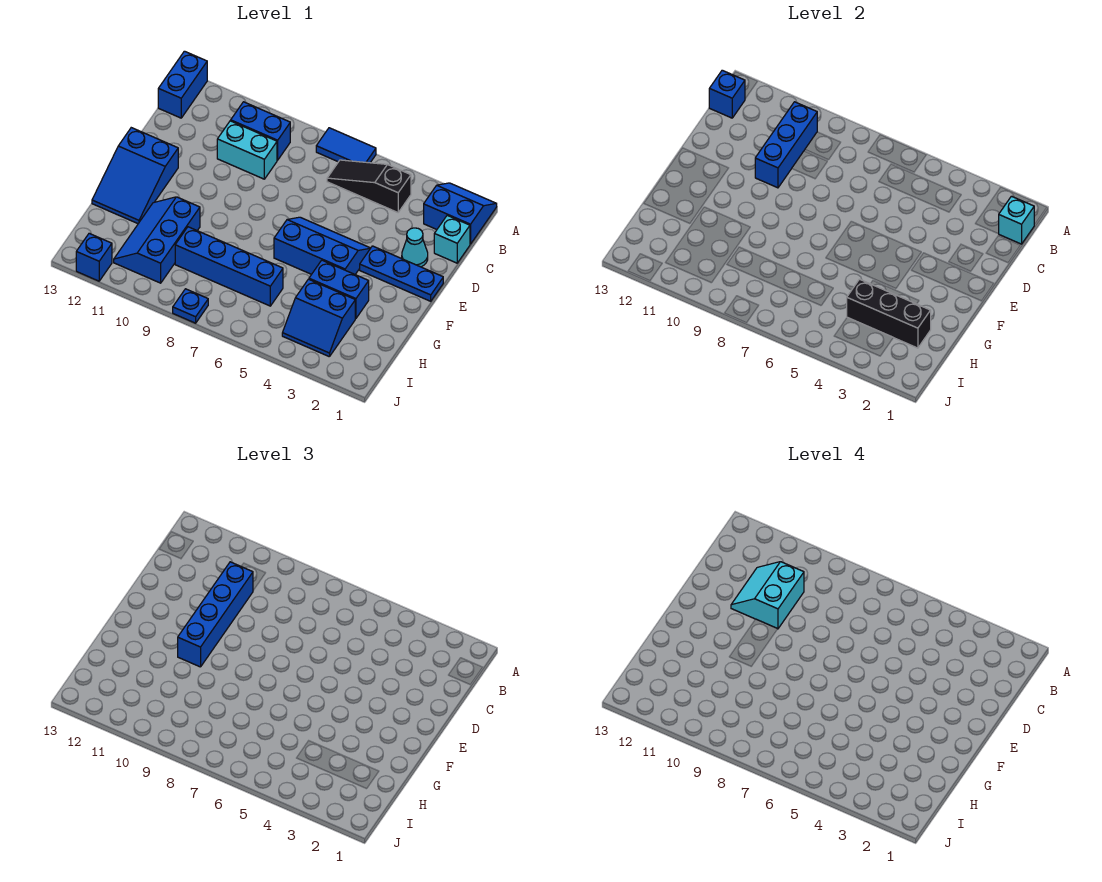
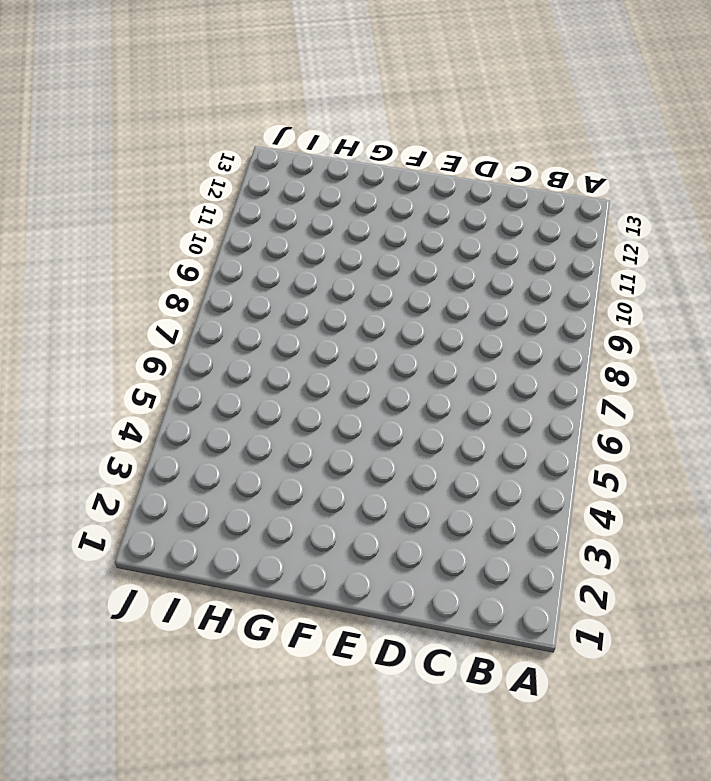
none -> blue slope A1:B2 level 1 top B
none -> blue tile A6:A7 level 1
none -> blue brick A13:B13 level 1

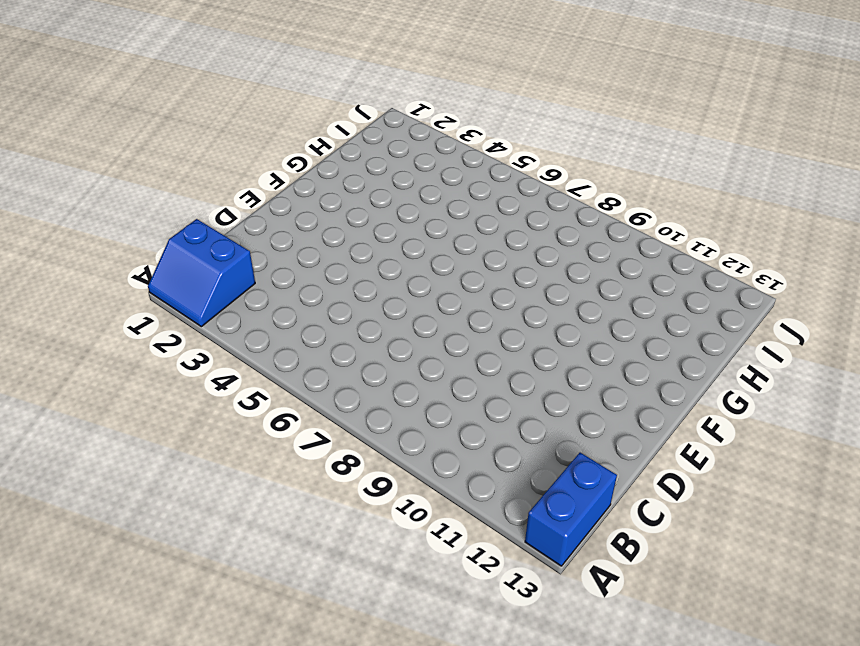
none -> blue tile A6:A7 level 1
none -> black slope B4:B6 level 1 top 4
none -> blue brick B9:B10 level 1

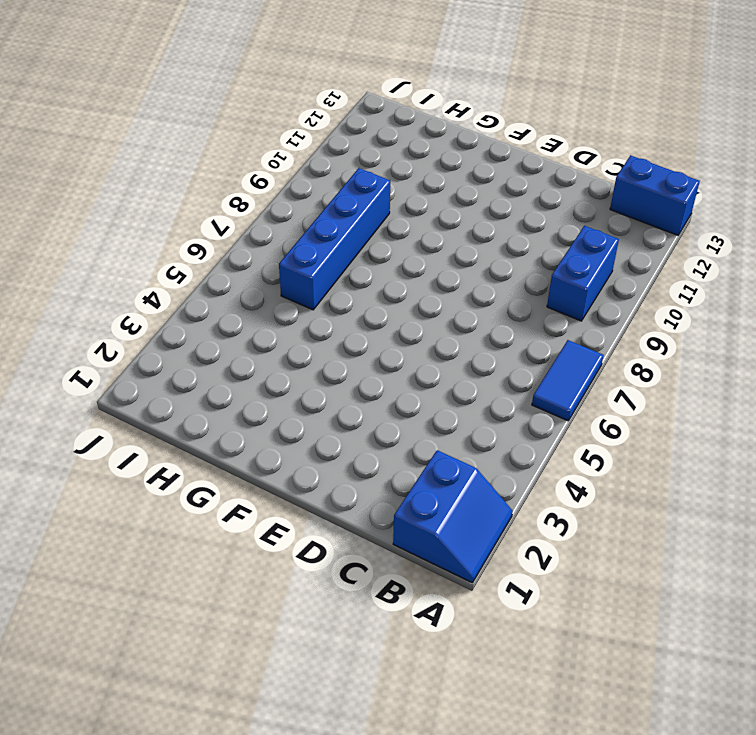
none -> black slope B4:B6 level 1 top 4
none -> cyan brick C1 level 1
none -> cyan brick C9:C10 level 1

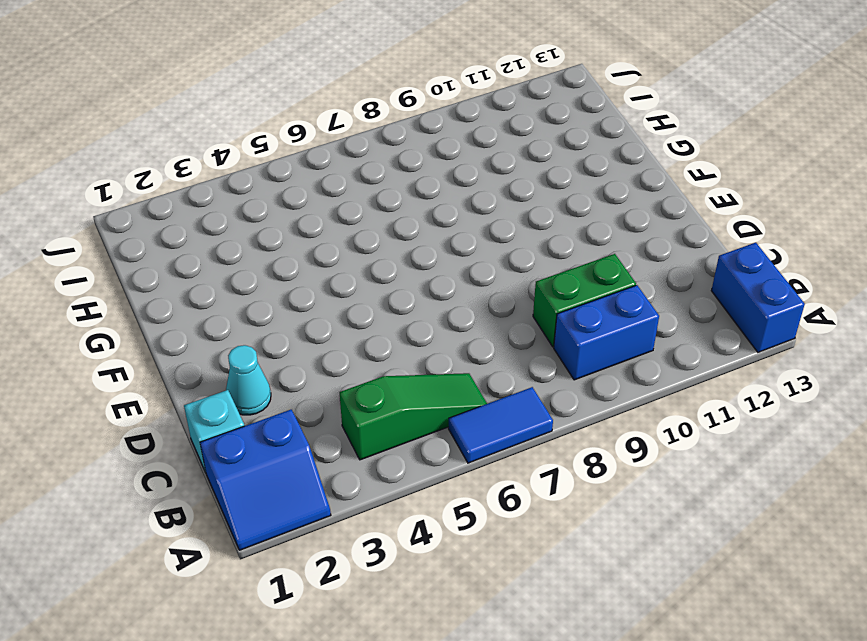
green slope B4:B6 level 1 top 4 -> black slope B4:B6 level 1 top 4
green brick C9:C10 level 1 -> cyan brick C9:C10 level 1
none -> blue plate E1:E3 level 1
none -> blue slope E4:F6 level 1 top F
none -> blue slope E12:G13 level 1 top E

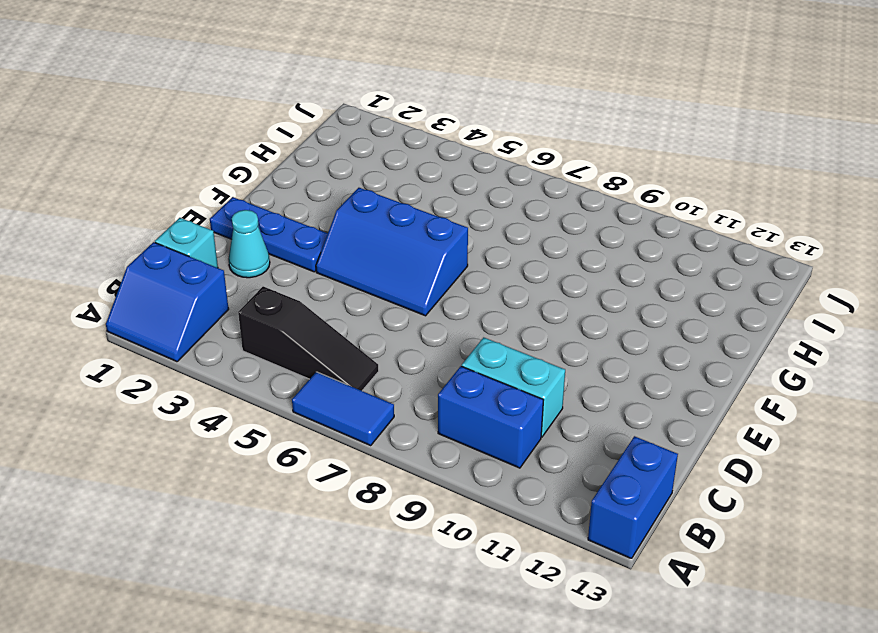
none -> blue slope E12:G13 level 1 top E
none -> blue brick G3:G4 level 1
none -> blue slope G10:I11 level 1 top 10

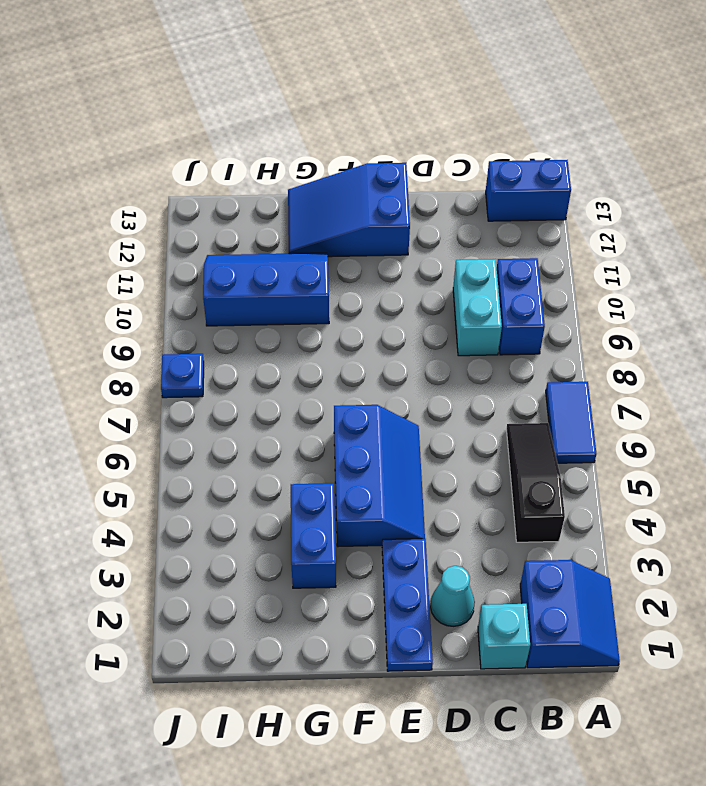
none -> blue slope H3:I4 level 1 top H
none -> blue brick H6:H9 level 1
none -> blue brick J12 level 1

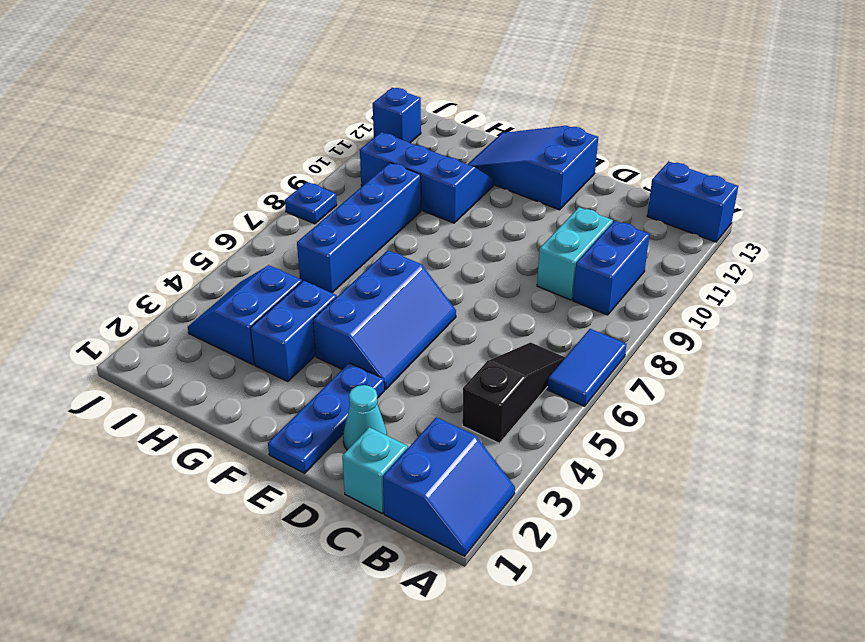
none -> cyan brick B1 level 2
none -> blue brick B10:D10 level 2
none -> blue brick B13 level 2

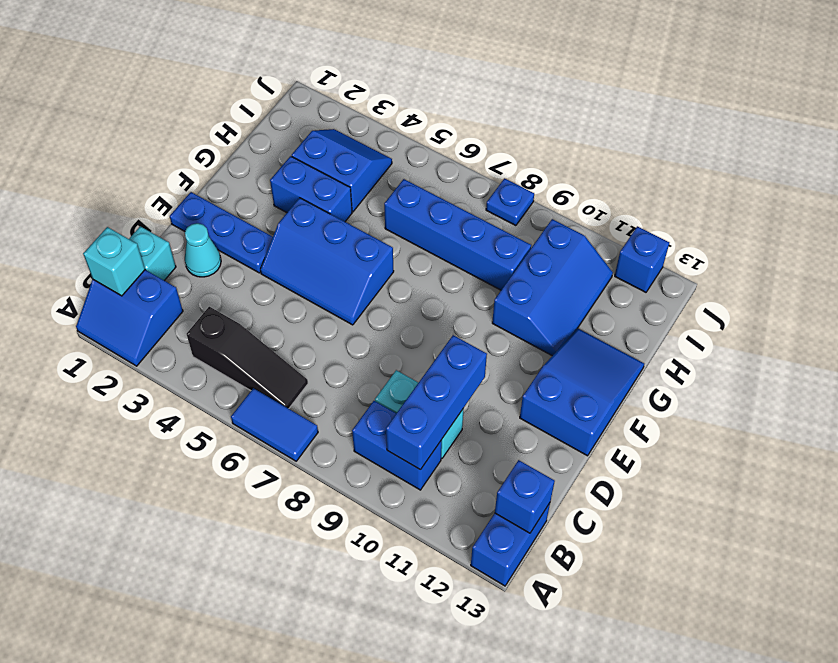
none -> black brick H2:H4 level 2
none -> blue brick C10:F10 level 3
none -> cyan slope C10:D11 level 4 top 10

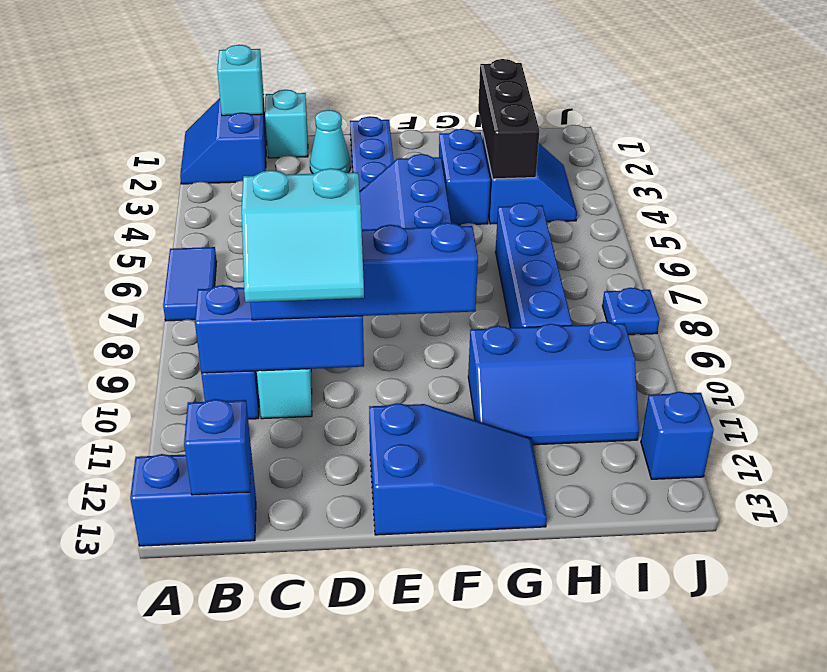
none -> black slope B4:B6 level 1 top 4

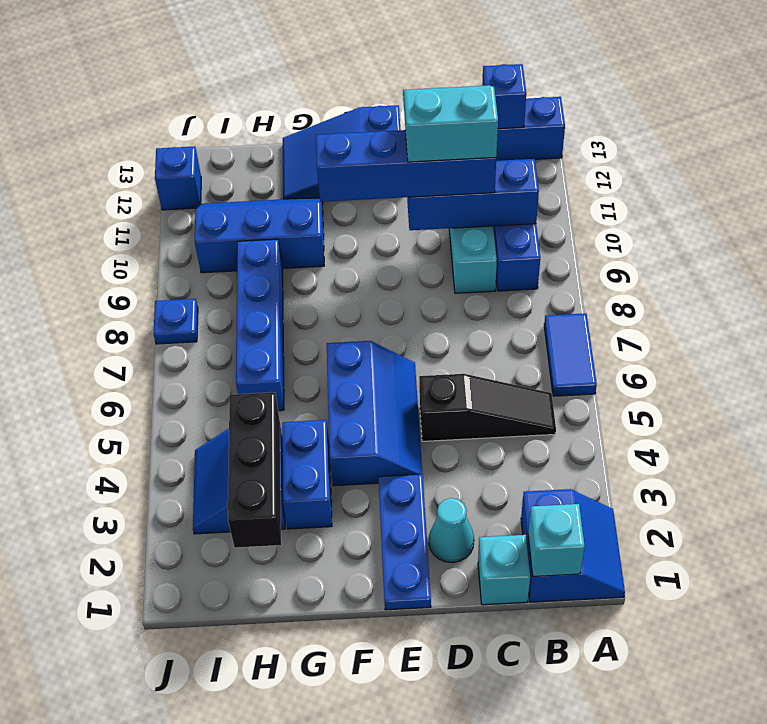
black slope B5:D5 level 1 top D -> black slope B4:B6 level 1 top 4

